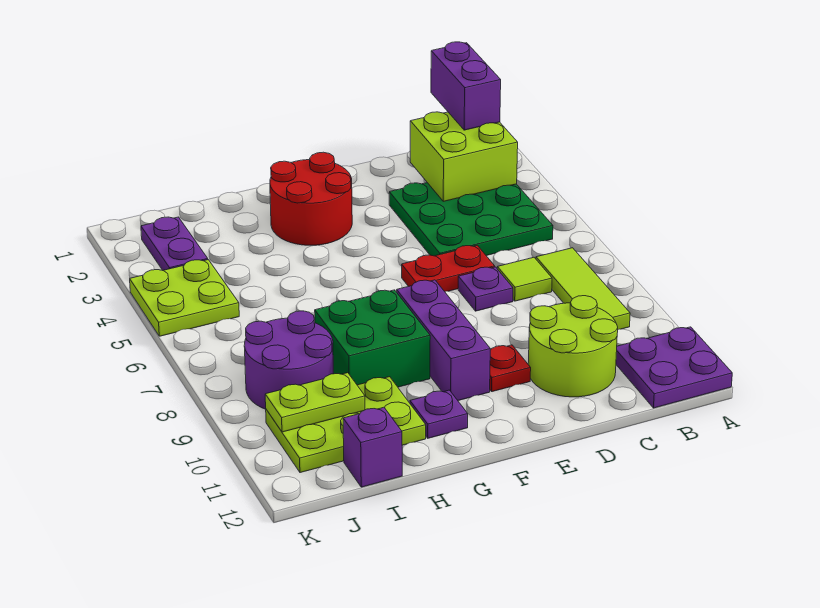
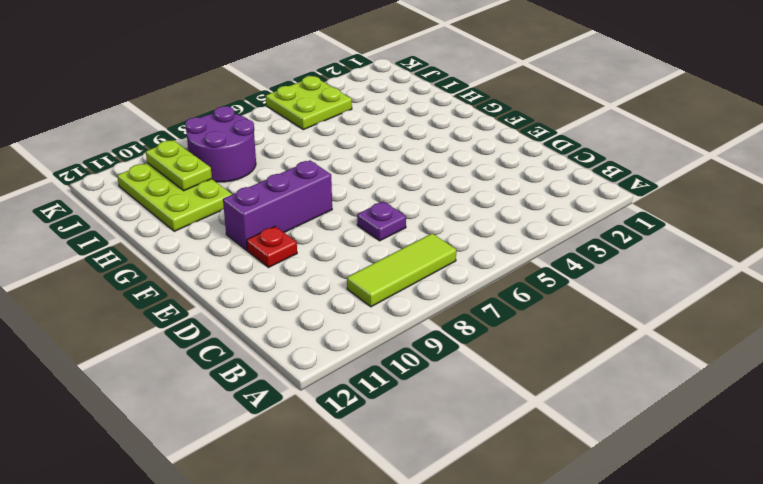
none -> purple plate A11:B12 level 1
none -> green plate B3:D5 level 1
none -> lime tile C7 level 1

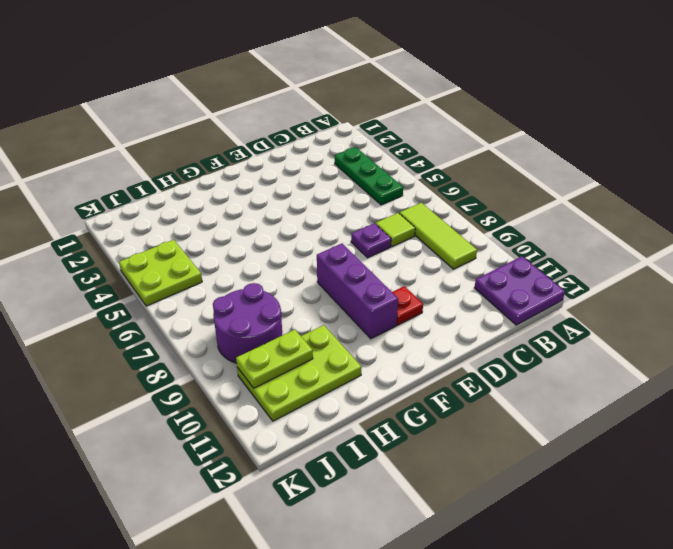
green plate B3:B5 level 1 -> green plate B3:D5 level 1
none -> lime round brick C10:D11 level 1
none -> red plate D6:E6 level 1
none -> red round brick F2:G3 level 1

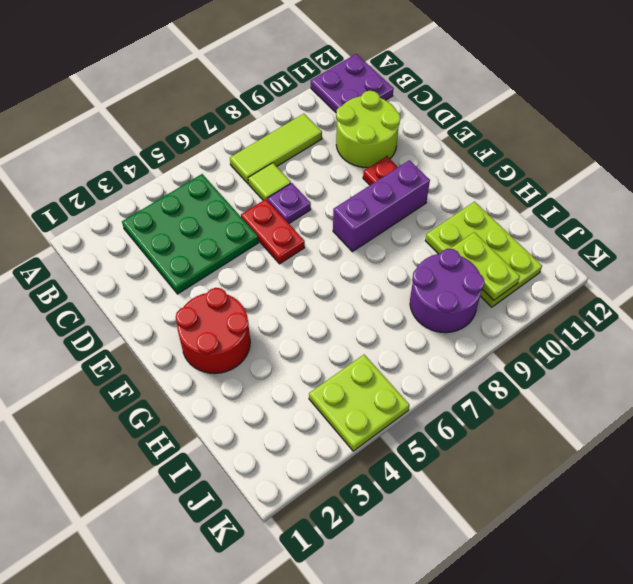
none -> green brick G8:H9 level 1
none -> purple plate G11 level 1
none -> purple brick I12 level 1

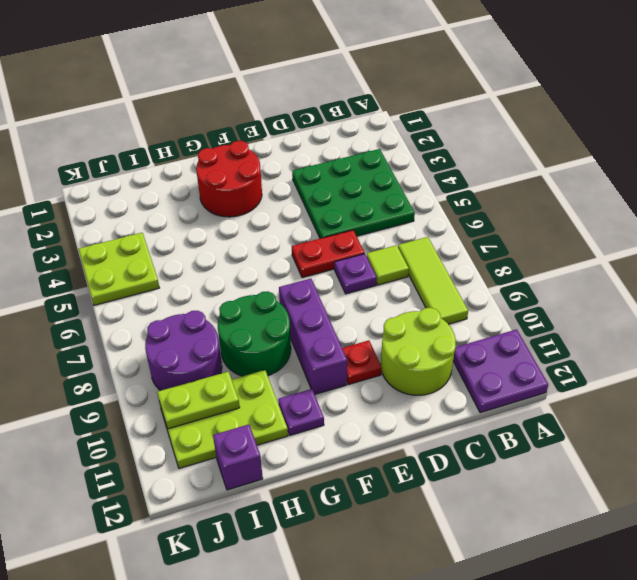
green round brick G8:H9 level 1 -> green brick G8:H9 level 1
none -> purple plate J2:J3 level 1
none -> lime brick B2:C3 level 2
none -> purple brick B1:B2 level 3

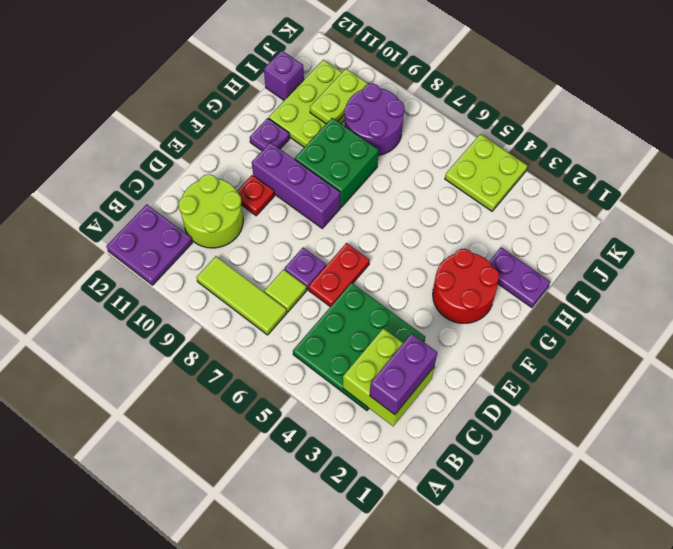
purple brick B2:C2 level 3 -> purple brick B1:B2 level 3
purple plate H1:H2 level 1 -> purple plate J2:J3 level 1

